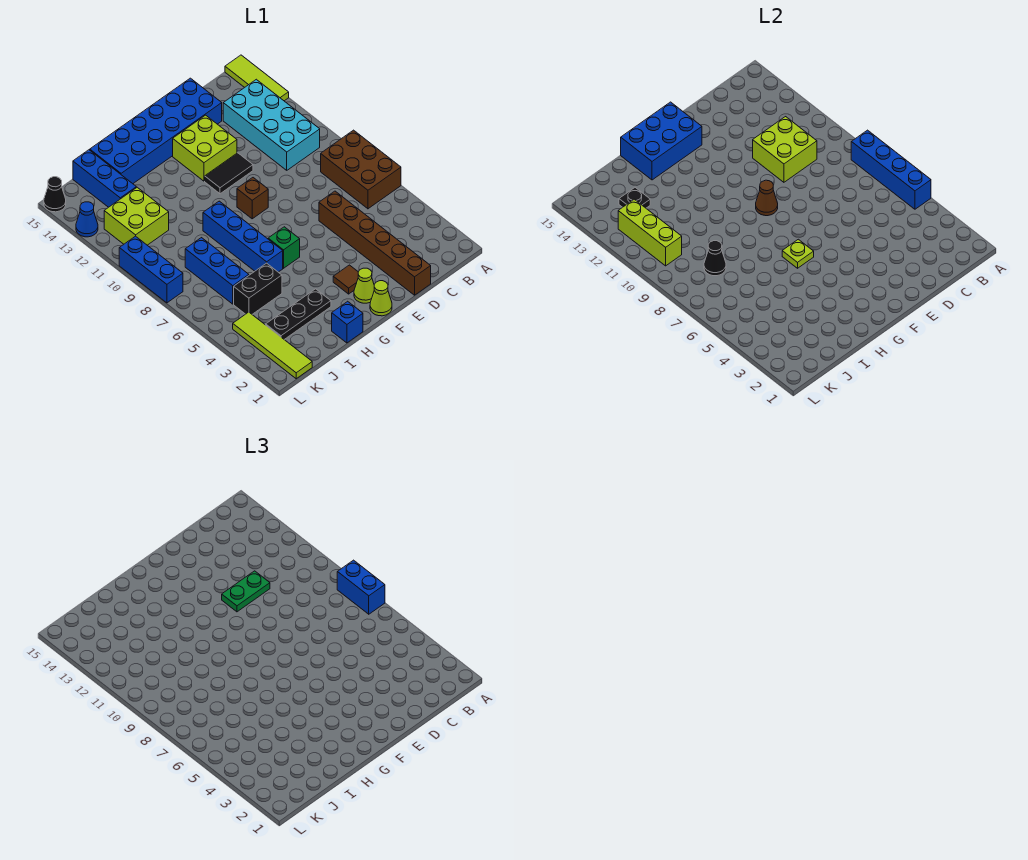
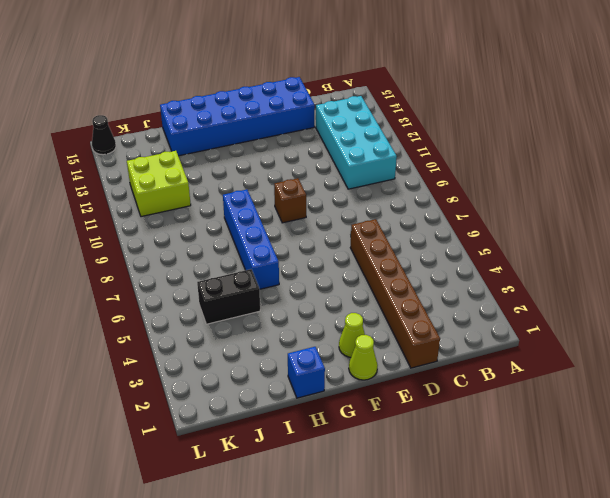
none -> brown brick A6:B8 level 1
none -> lime tile A13:A15 level 1
none -> black tile E11:F11 level 1
none -> lime brick E12:F13 level 1

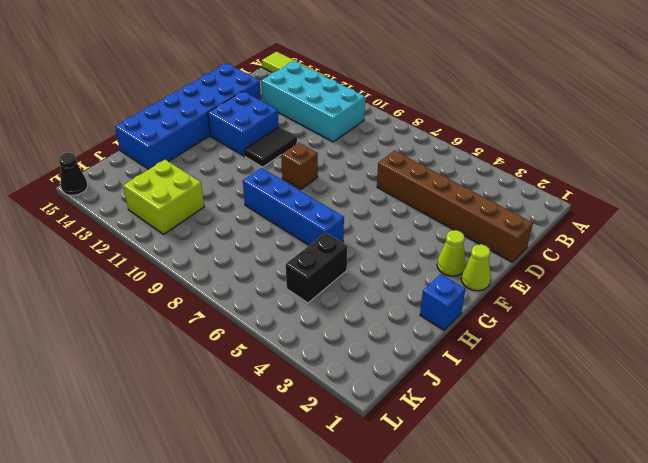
blue brick E12:F13 level 1 -> lime brick E12:F13 level 1
none -> brown brick A6:B8 level 1
none -> brown tile F3 level 1
none -> green brick G6 level 1
none -> black plate H3:J3 level 1

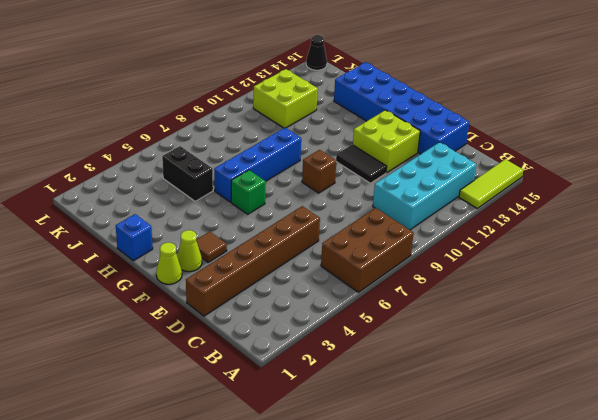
none -> black plate H3:J3 level 1
none -> blue brick J6:J8 level 1
none -> blue brick J13:J15 level 1
none -> lime tile K1:K4 level 1

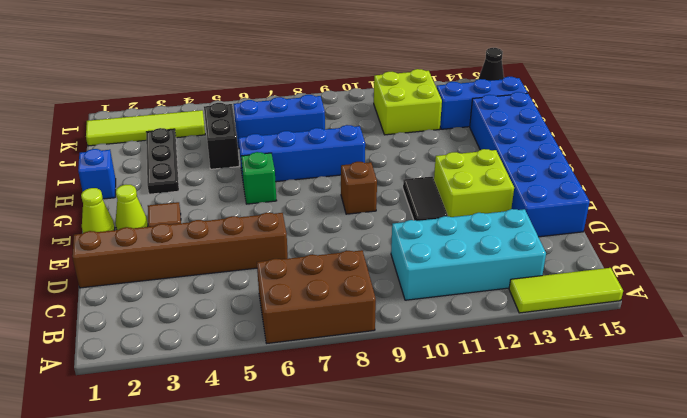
none -> blue brick L8:L10 level 1
none -> blue cone L13 level 1
none -> blue brick A5:A8 level 2
none -> lime brick C10:D11 level 2

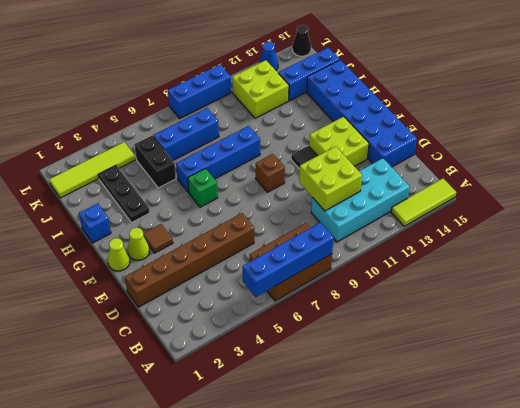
none -> brown cone F9 level 2
none -> blue brick F14:H15 level 2
none -> lime plate G6 level 2
none -> black cone J8 level 2

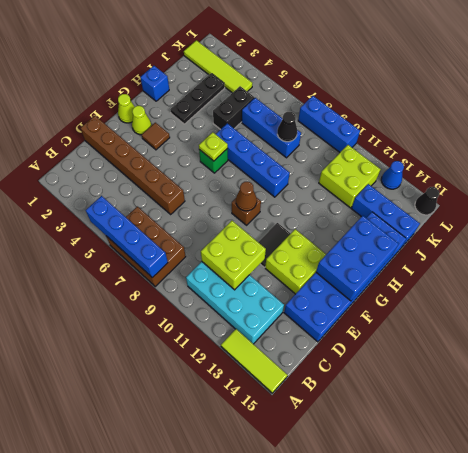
none -> black plate J13 level 2
none -> lime brick K10:K12 level 2
none -> blue brick A7:A8 level 3
none -> green plate D11:E11 level 3

